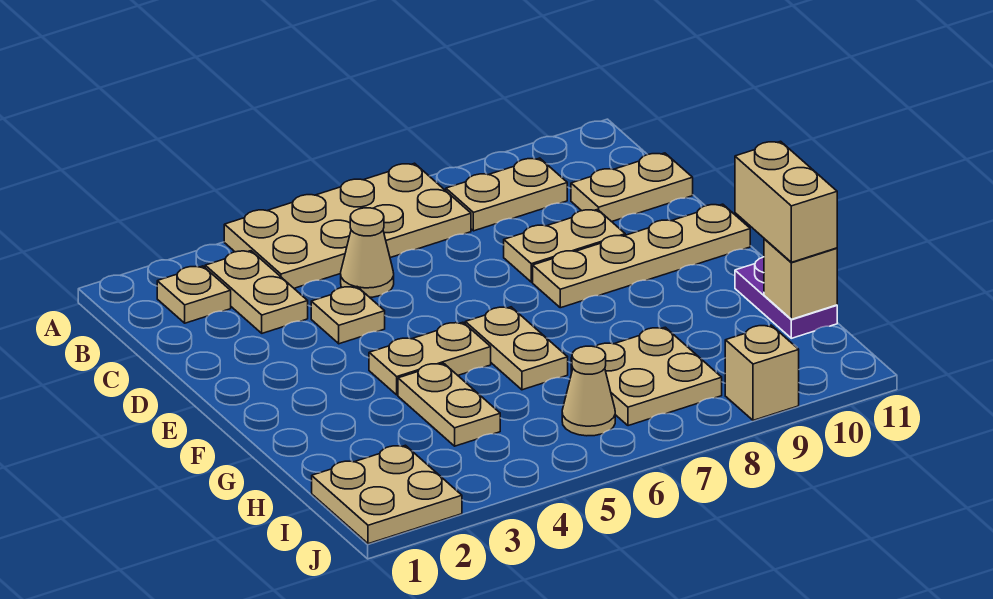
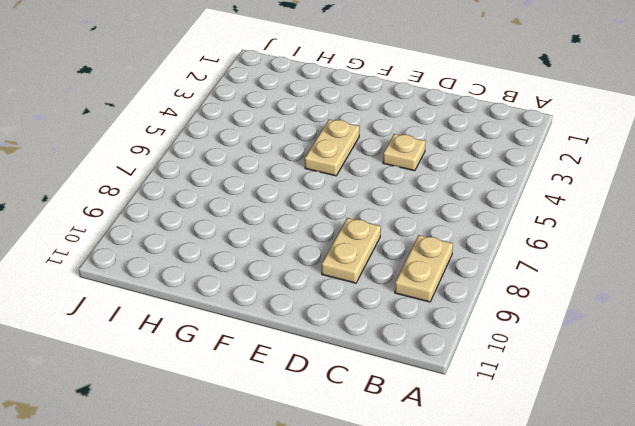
none -> tan plate A4:B7 level 1
none -> tan plate B2 level 1
none -> tan plate B3:C3 level 1

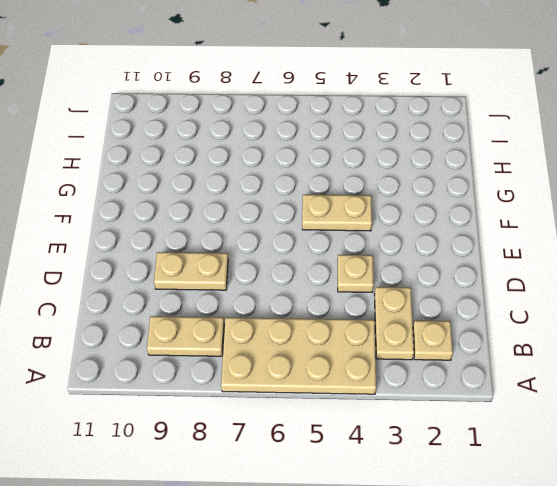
none -> tan cone C5 level 1
none -> tan plate C10:C11 level 1
none -> tan plate E8:E11 level 1

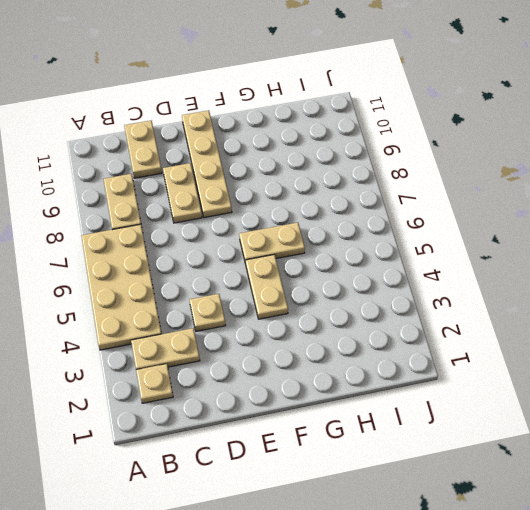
none -> tan cone C5 level 1
none -> tan plate G4:H4 level 1
none -> purple plate G11:H11 level 1

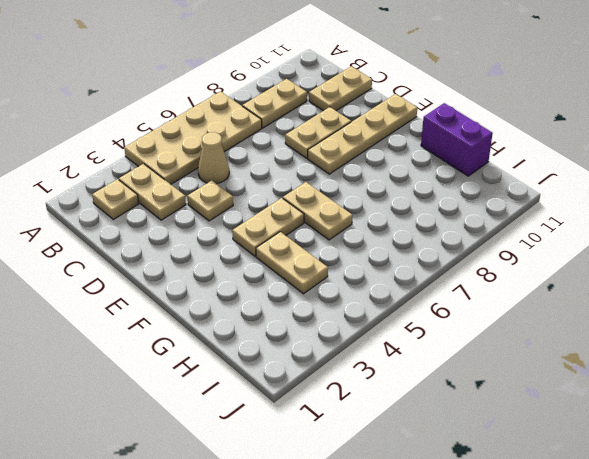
purple brick G11:H11 level 1 -> purple plate G11:H11 level 1
none -> tan plate H7:I8 level 1
none -> tan plate I1:J2 level 1
none -> tan cone I6 level 1

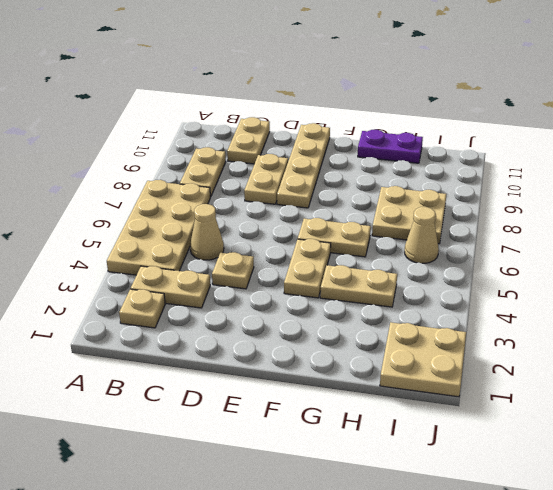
none -> tan brick J9 level 1
none -> tan brick H11 level 2
none -> tan brick G11:H11 level 3

